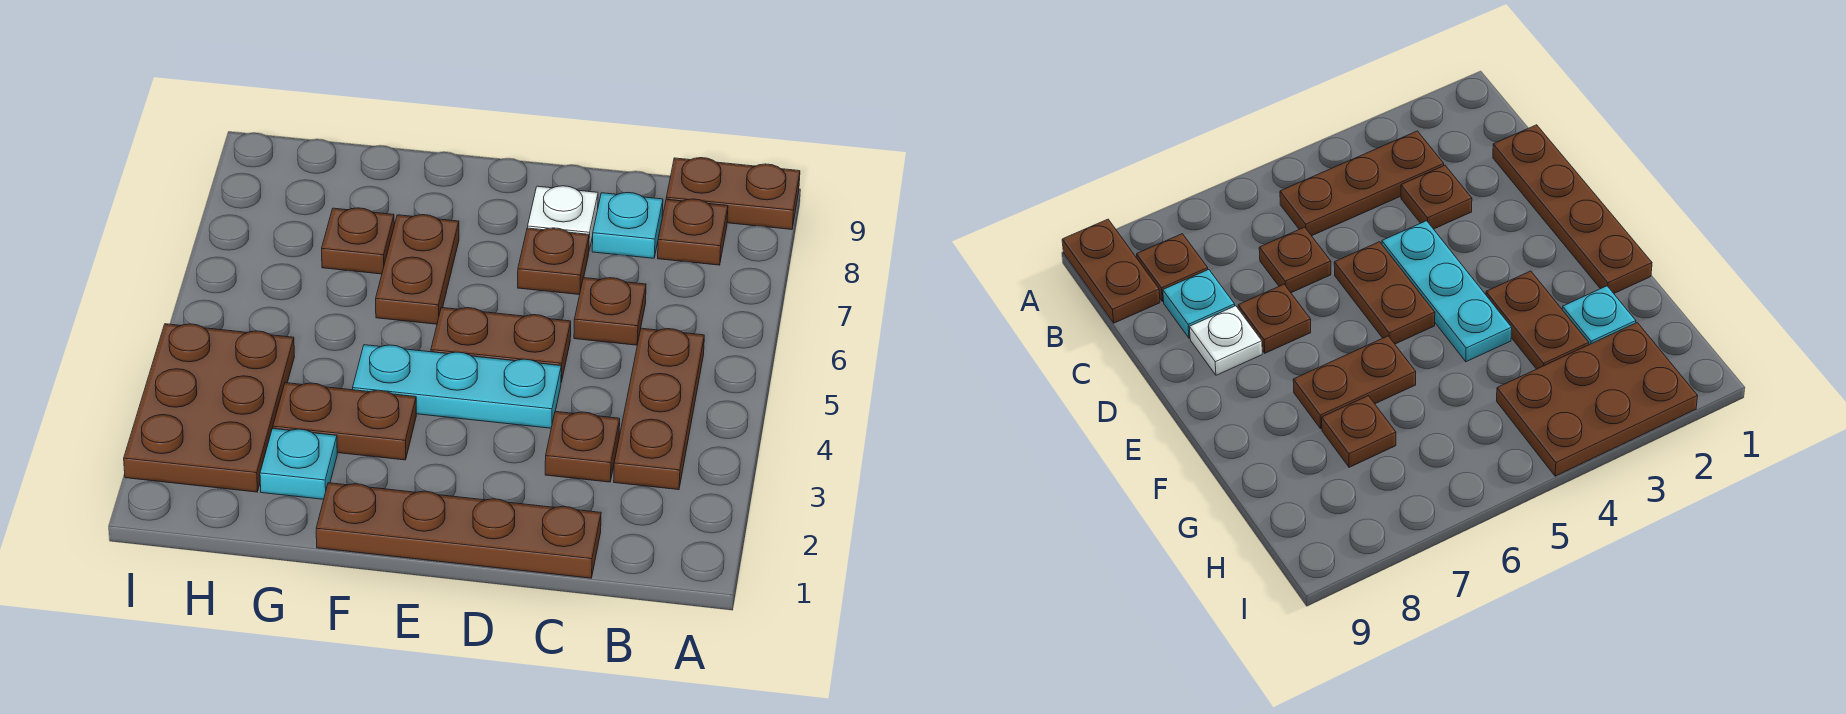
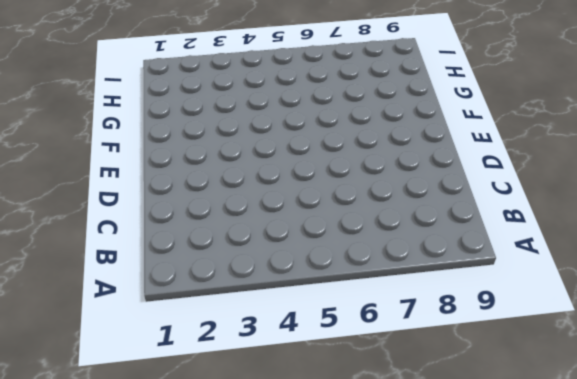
none -> brown plate A9:B9 level 1
none -> brown plate B3:B5 level 1
none -> brown plate B8 level 1

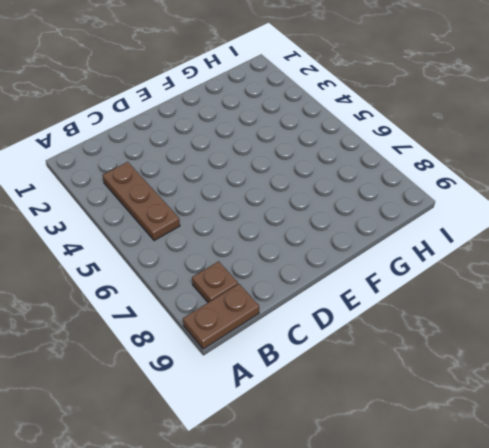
none -> brown plate C1:F1 level 1
none -> brown plate C3 level 1
none -> brown plate C6 level 1

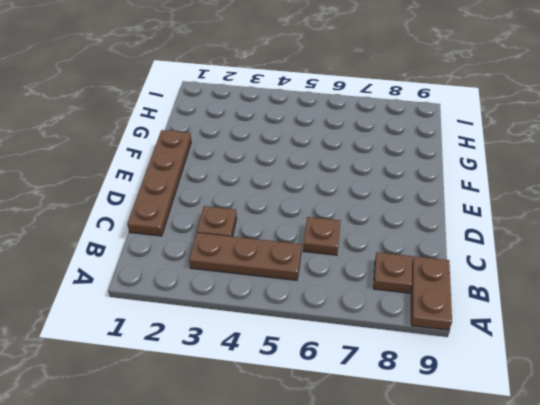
none -> cyan plate C8 level 1
none -> cyan plate D4:F4 level 1
none -> brown plate D5:E5 level 1

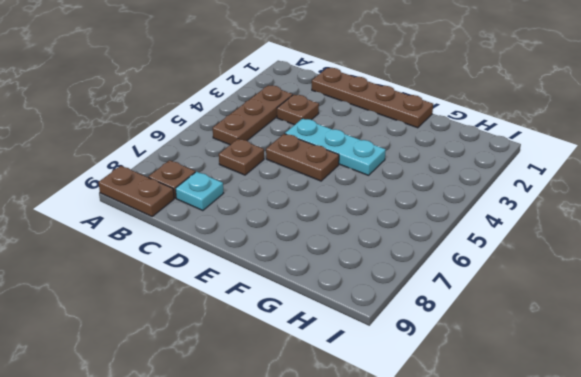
none -> brown plate D7 level 1
none -> white plate D8 level 1
none -> brown plate F3:G3 level 1

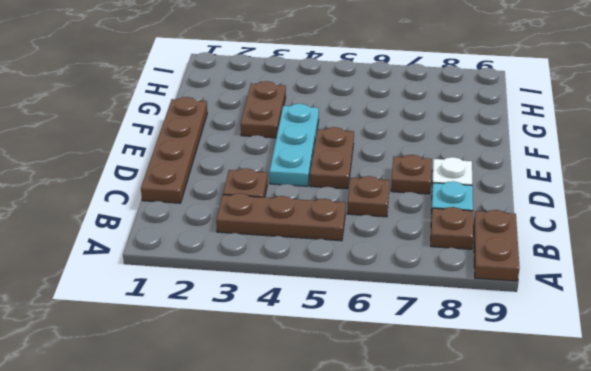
none -> brown plate F6:F7 level 1
none -> cyan plate G2 level 1
none -> brown plate G7 level 1

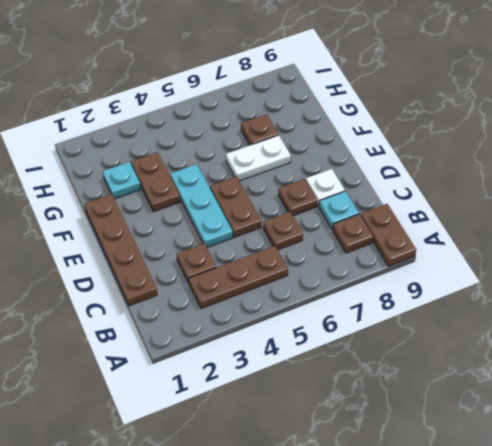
white plate F6:F7 level 1 -> brown plate F6:F7 level 1
none -> brown plate H2:I4 level 1

